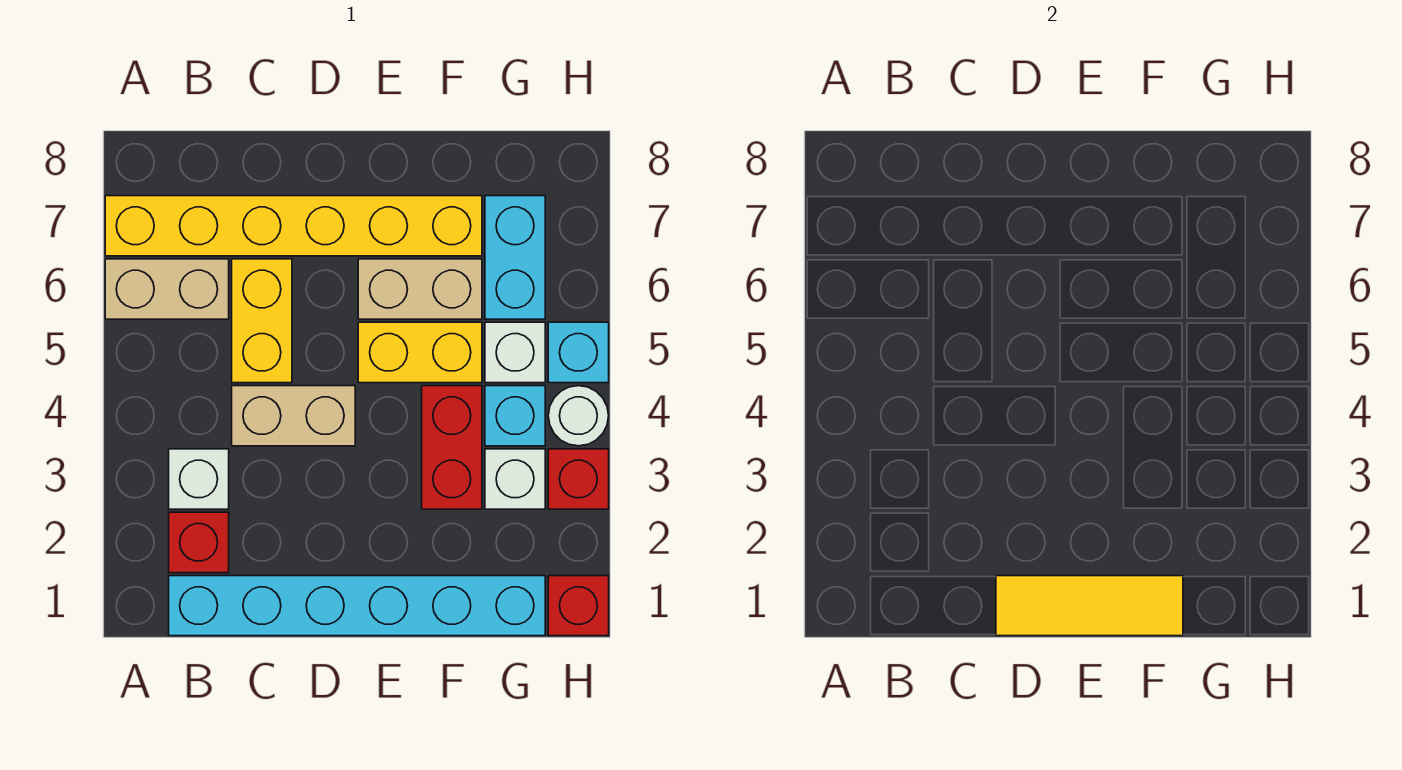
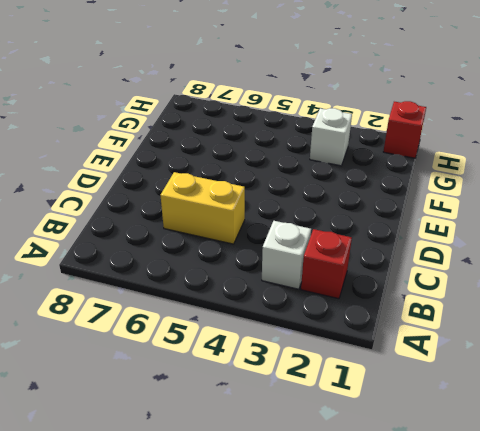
none -> tan brick A6:B6 level 1
none -> yellow brick A7:F7 level 1
none -> cyan brick B1:G1 level 1

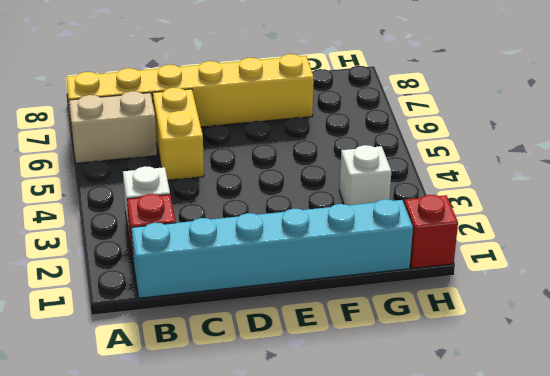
none -> tan brick C4:D4 level 1
none -> yellow brick E5:F5 level 1
none -> tan brick E6:F6 level 1

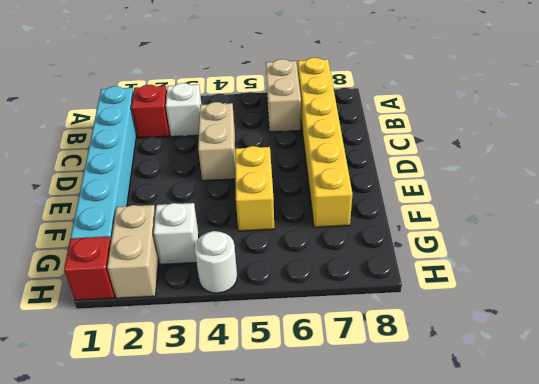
tan brick G2:H2 level 1 -> tan brick E6:F6 level 1
none -> yellow brick C5:C6 level 1
none -> red brick F3:F4 level 1
none -> cyan brick G4 level 1

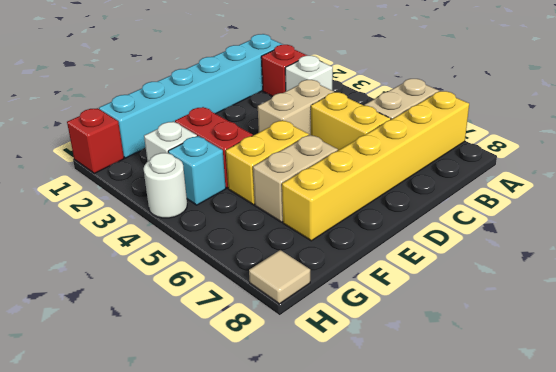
tan tile H8 level 1 -> none
none -> white brick G5 level 1
none -> cyan brick G6:G7 level 1
none -> red brick H3 level 1

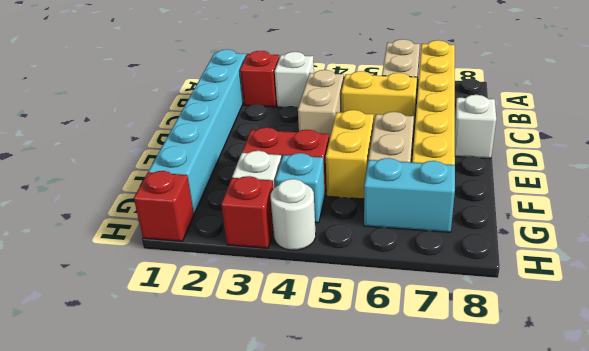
white brick D8 level 1 -> white brick G5 level 1
none -> cyan brick H5 level 1
none -> yellow tile D1:F1 level 2

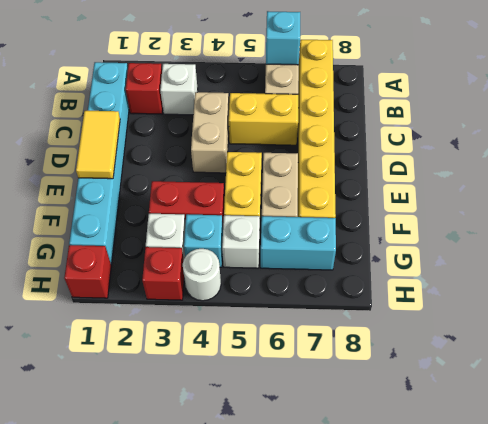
cyan brick A6 level 2 -> cyan brick H5 level 1
yellow tile D1:E1 level 2 -> yellow tile D1:F1 level 2

